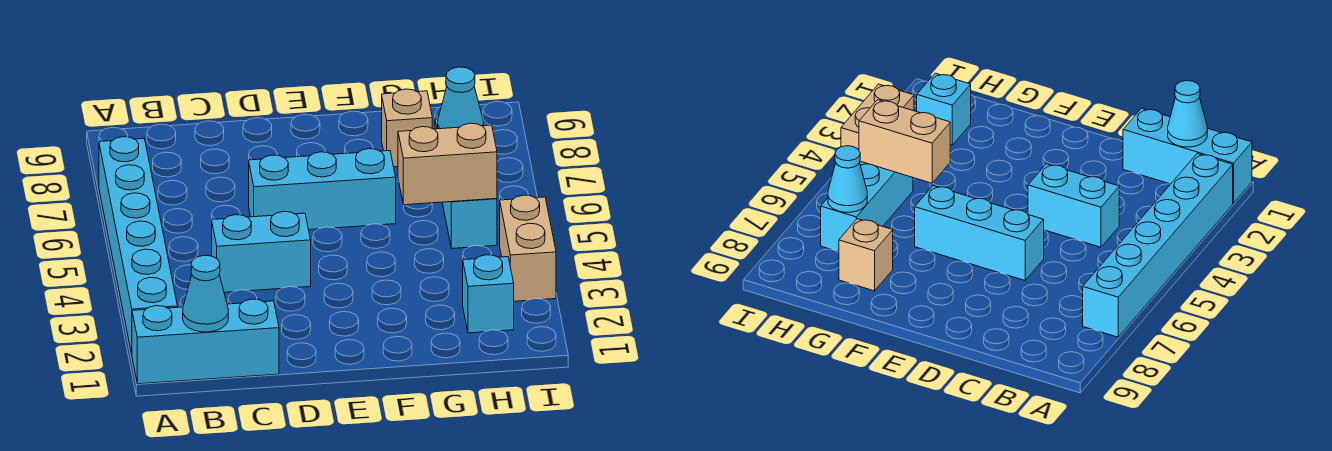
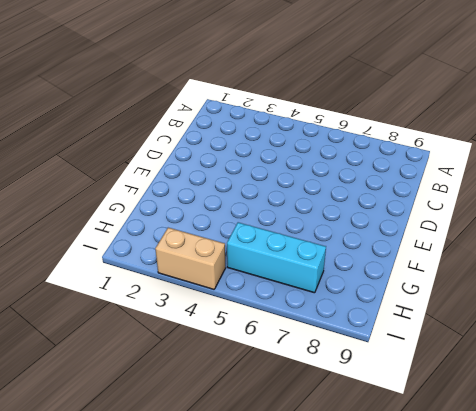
none -> cyan brick A1:C1 level 1
none -> cyan brick A2:A7 level 1

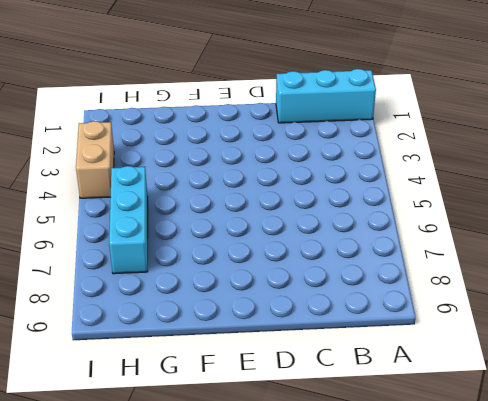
none -> cyan brick A2:A7 level 1
none -> cyan brick C4:D4 level 1

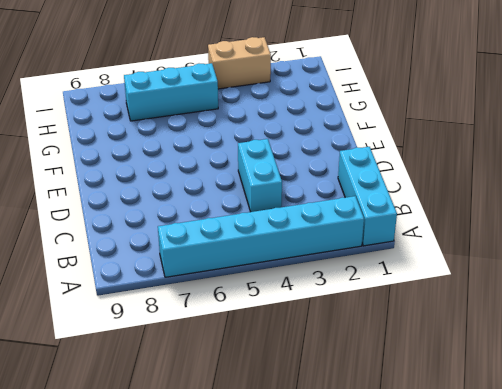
none -> cyan brick D6:F6 level 1
none -> tan brick G8 level 1

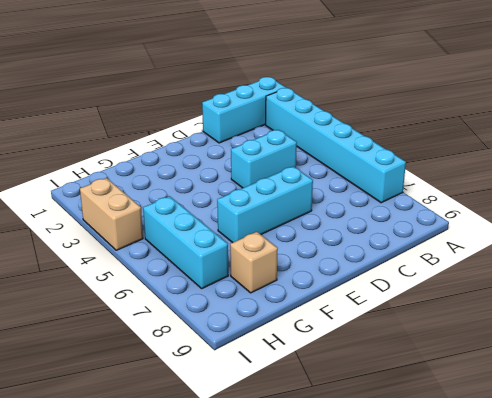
none -> cyan brick H2 level 1
none -> cyan cone B1 level 2

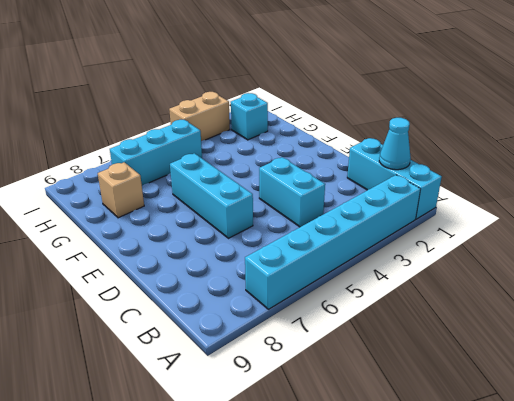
none -> tan brick G5:H5 level 2
none -> cyan cone H7 level 2

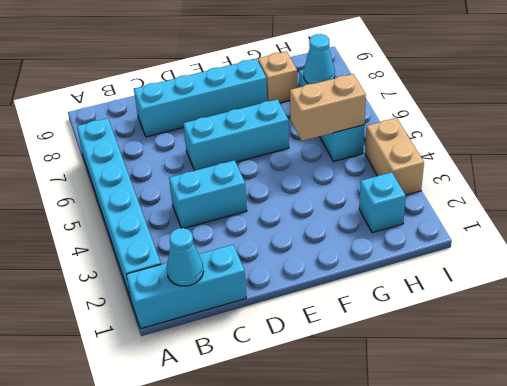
cyan brick C8:F8 level 1 -> none

